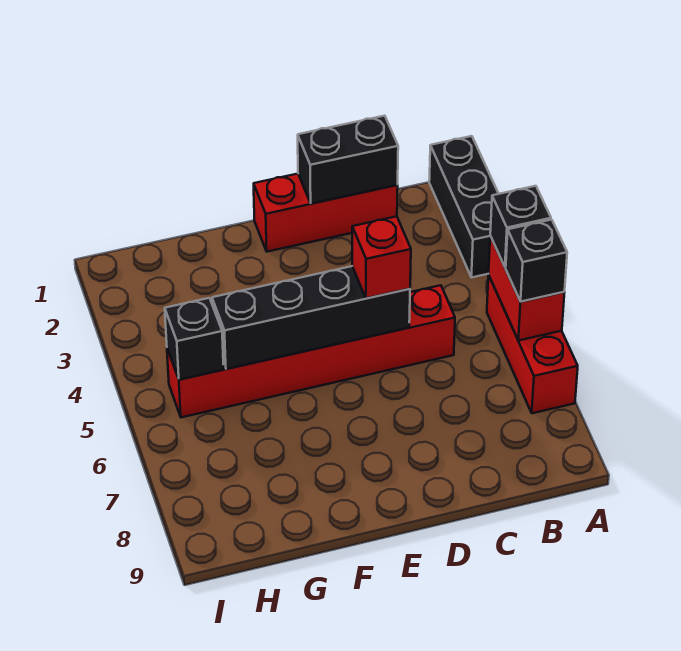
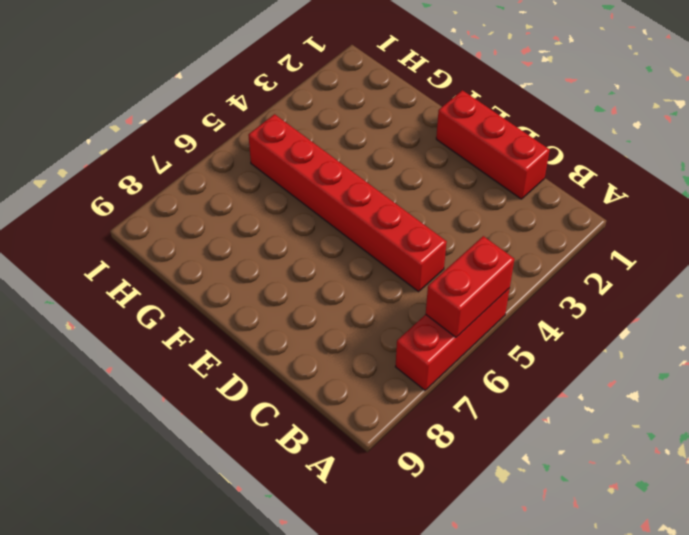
none -> black brick A1:A3 level 1
none -> black brick C1:D1 level 2

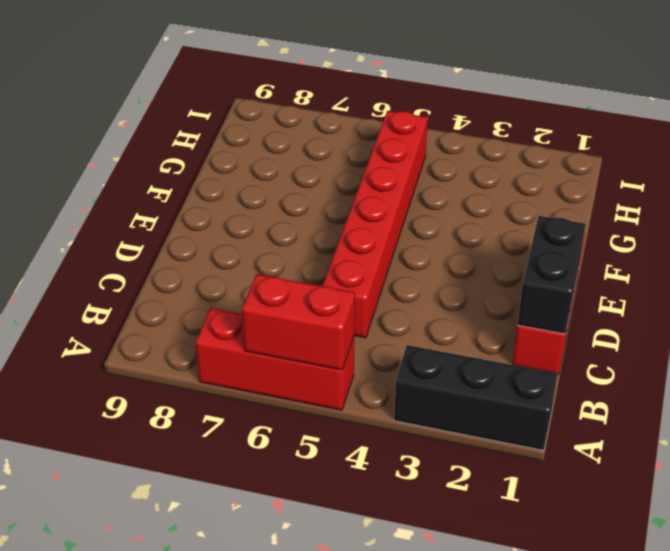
none -> black brick D5:G5 level 2
none -> black brick H5 level 2

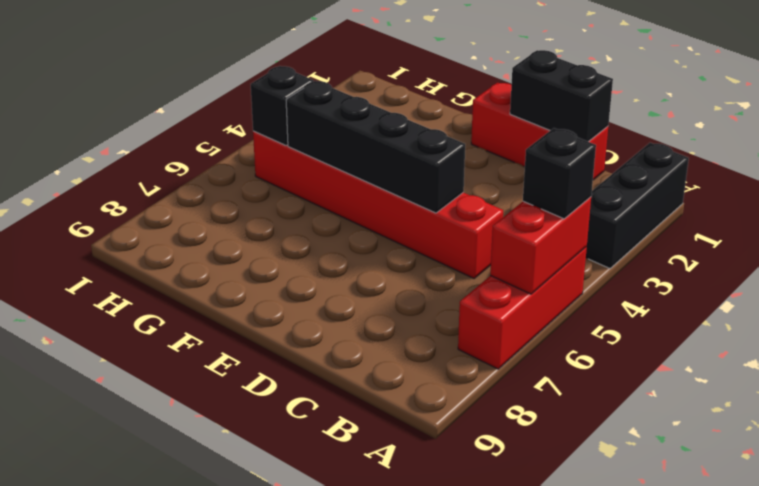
none -> black brick A6 level 3
none -> red brick D5 level 3

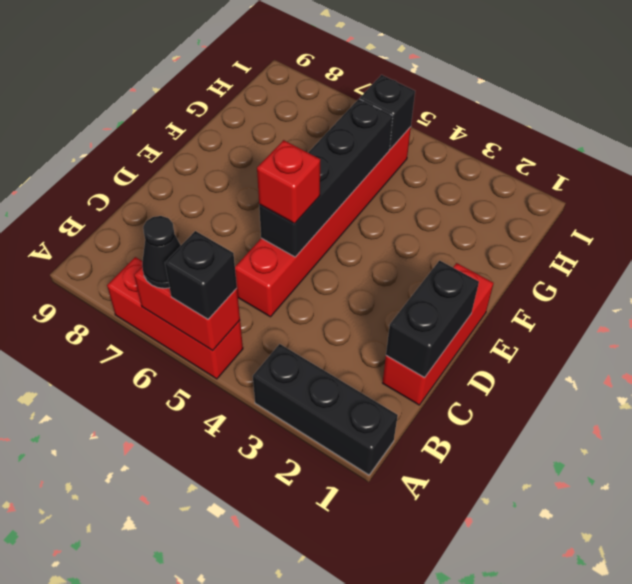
black cone A6 level 3 -> black brick A6 level 3

